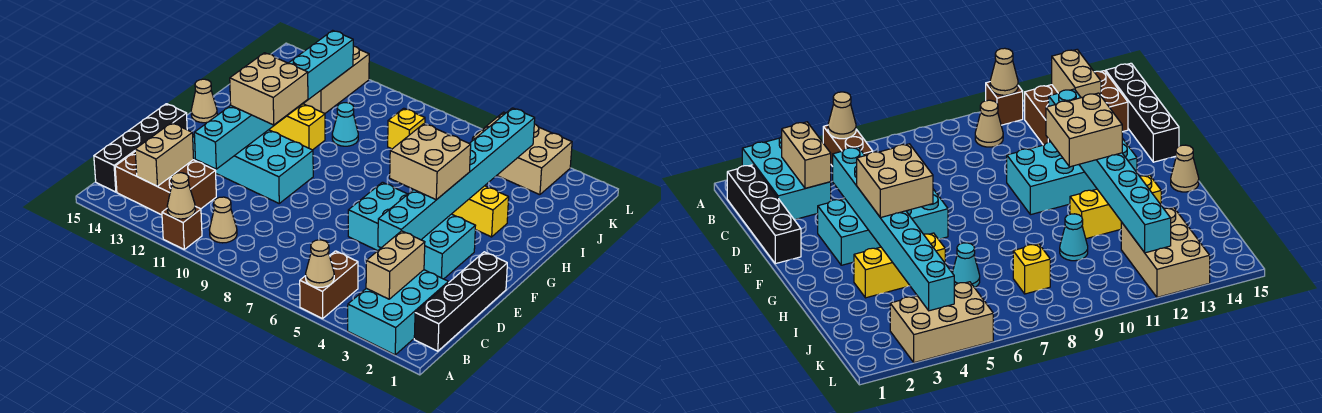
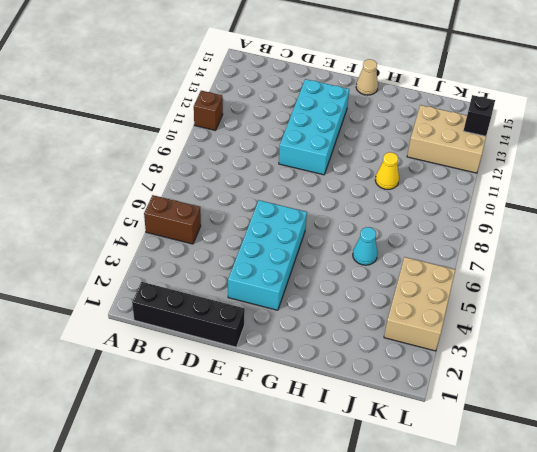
yellow cone I10 level 1 -> cyan cone I10 level 1
black brick L13 level 2 -> none
none -> cyan brick A2:C3 level 1
none -> tan cone B10 level 1
none -> brown brick B12:C14 level 1

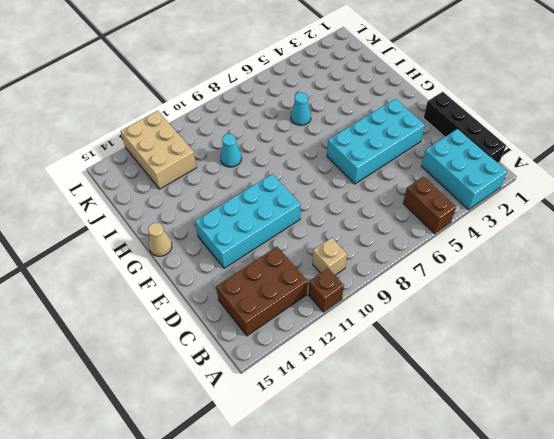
tan brick B10 level 1 -> tan cone B10 level 1
none -> black brick B15:E15 level 1
none -> yellow brick H3:H5 level 1
none -> yellow brick H11:H13 level 1

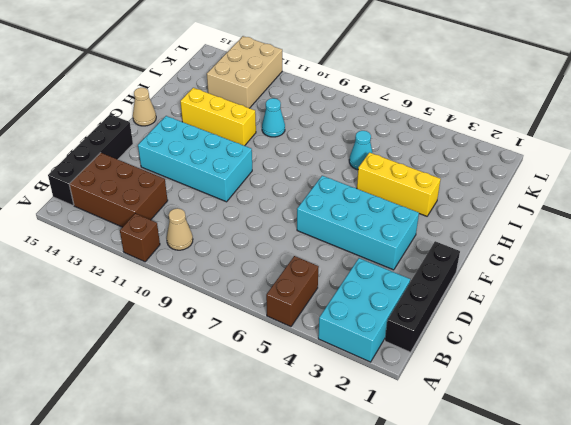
none -> yellow brick J8 level 1
none -> tan brick K3:L5 level 1
none -> tan cone A5 level 2

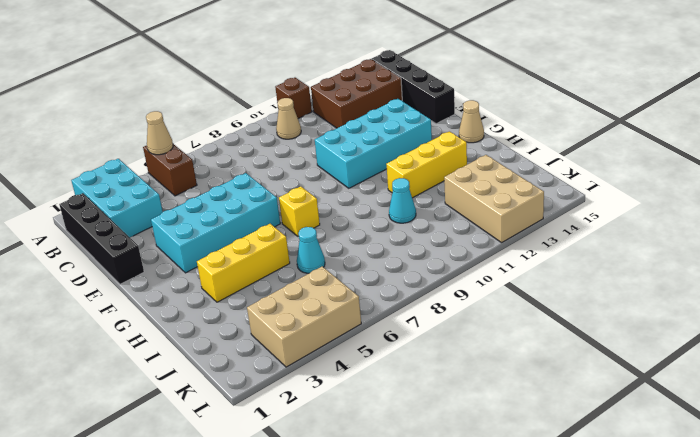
yellow brick G7 level 1 -> yellow brick J8 level 1
none -> tan cone A11 level 2
none -> tan brick B3:C3 level 2
none -> tan brick B13:C13 level 2

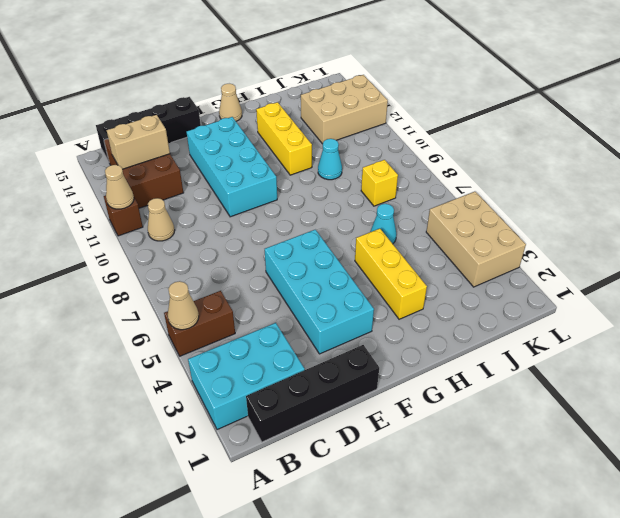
none -> tan brick B3:C3 level 2
none -> cyan brick D4:K4 level 2
none -> cyan brick D12:K12 level 2

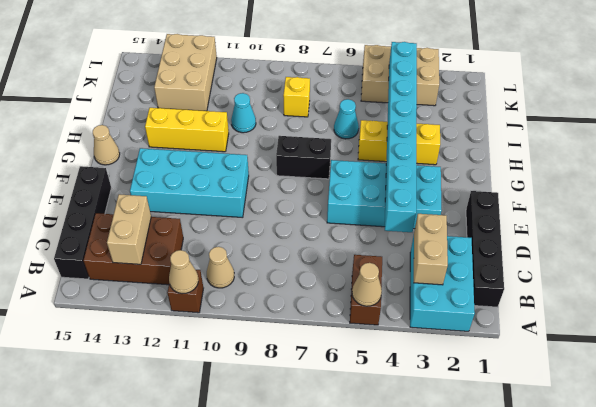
black brick G7:G8 level 1 -> none
none -> cyan brick D12:K12 level 2
none -> tan brick F4:G5 level 3
none -> tan brick F11:G12 level 3

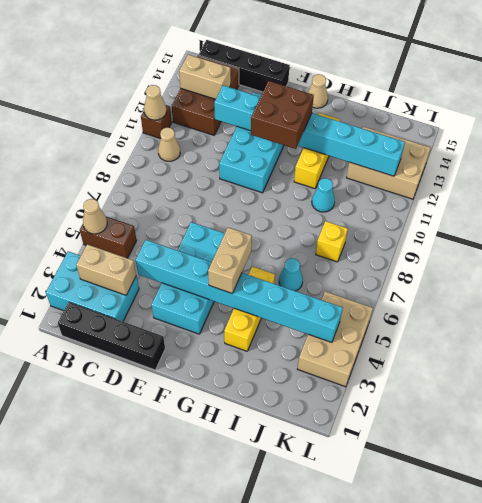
brown brick F11:G12 level 3 -> tan brick F11:G12 level 3
tan brick G4:G5 level 3 -> tan brick F4:G5 level 3

